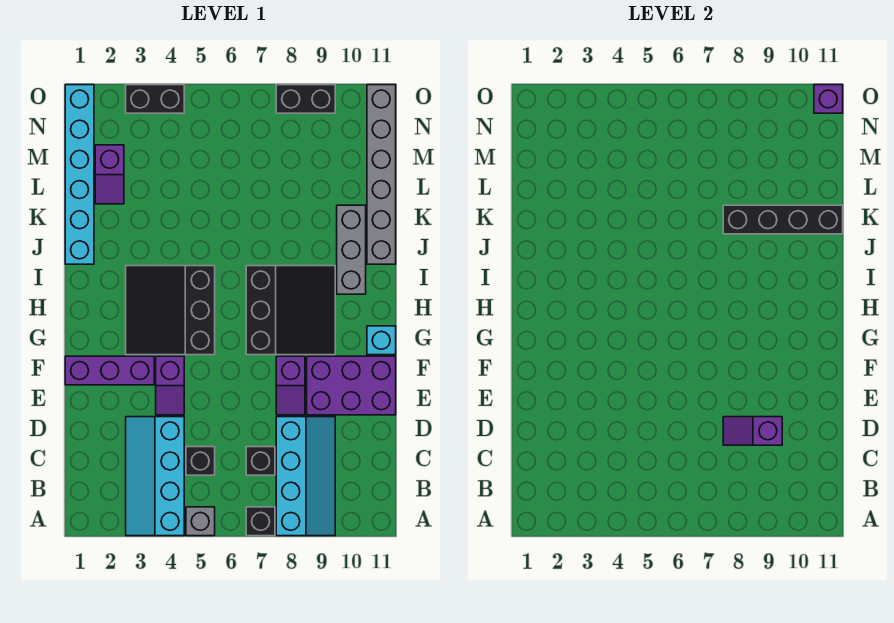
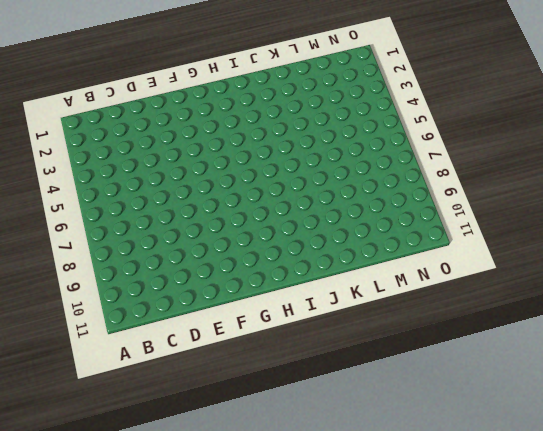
none -> cyan slope A3:D4 level 1 top 4
none -> grey brick A5 level 1
none -> black brick A7 level 1

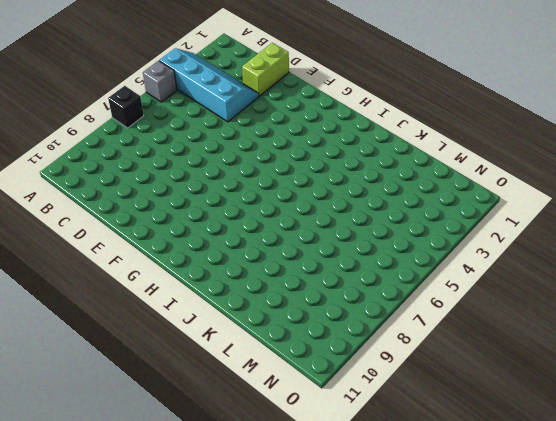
lime brick D1:D2 level 1 -> none
none -> cyan slope A8:D9 level 1 top 8
none -> black brick C5 level 1
none -> black brick C7 level 1

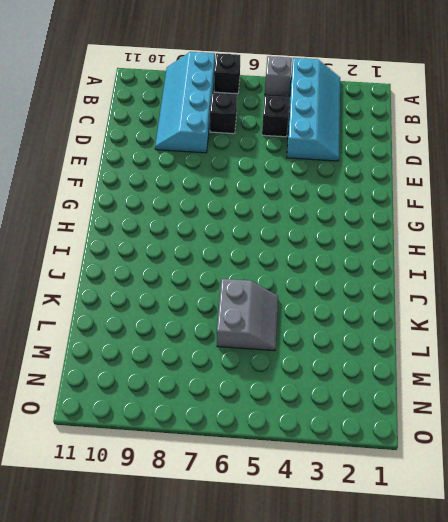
grey slope K5:L6 level 1 top 6 -> none
none -> purple slope E4:F4 level 1 top F
none -> purple slope E8:F8 level 1 top F
none -> purple brick E9:F11 level 1

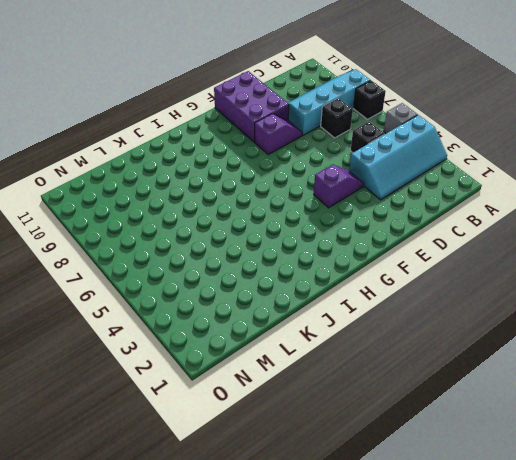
none -> purple brick F1:F3 level 1
none -> black slope G3:I5 level 1 top 5
none -> black slope G7:I9 level 1 top 7

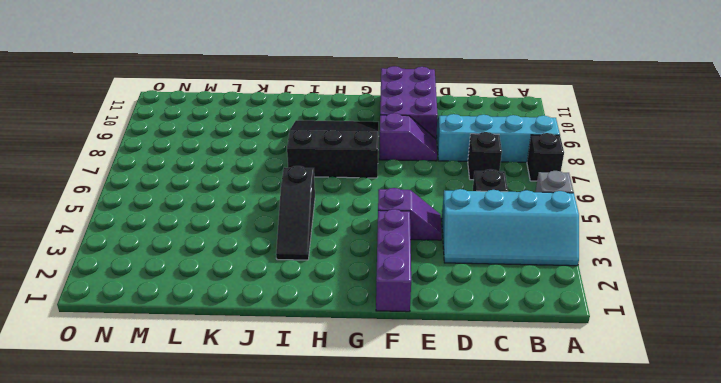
black slope I3:I5 level 1 top 5 -> black slope G3:I5 level 1 top 5
none -> cyan brick G11 level 1
none -> grey brick I10:K10 level 1
none -> cyan brick J1:O1 level 1

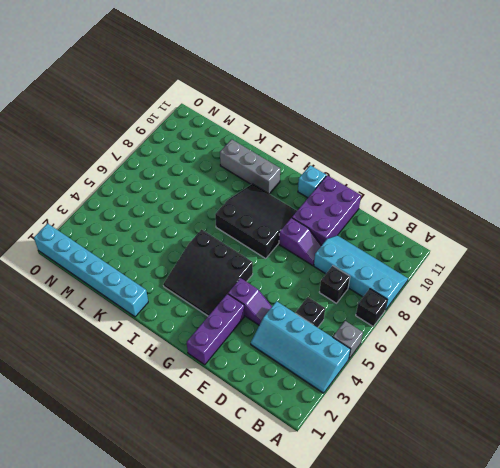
none -> grey brick J11:O11 level 1
none -> purple slope L2:M2 level 1 top M
none -> black brick O3:O4 level 1

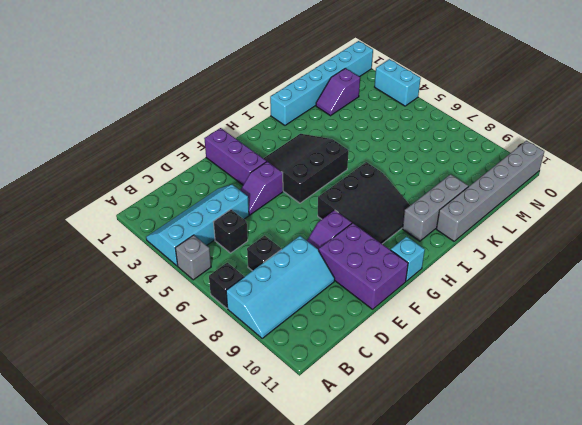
cyan brick O3:O4 level 1 -> black brick O3:O4 level 1
none -> black brick O8:O9 level 1
none -> purple slope D8:D9 level 2 top 9
none -> black brick K8:K11 level 2

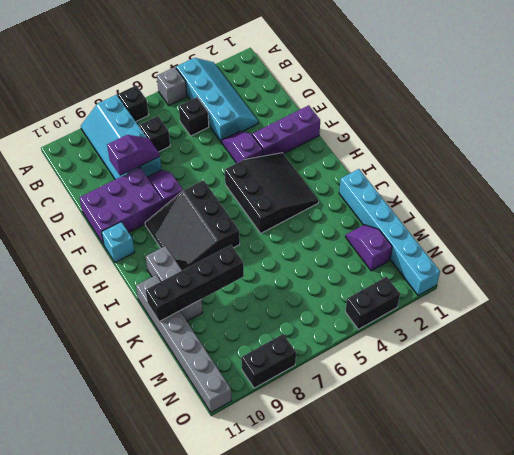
none -> purple brick O11 level 2

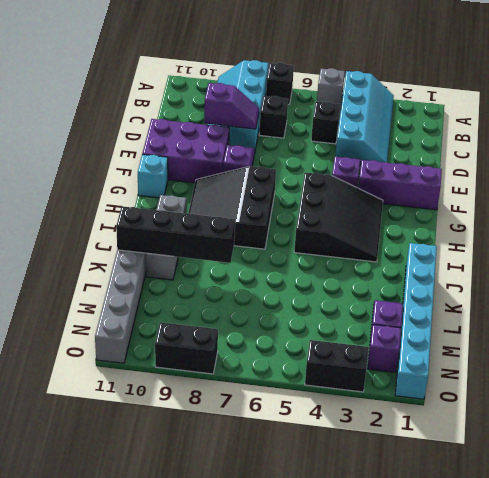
purple brick N2 level 1 -> purple brick O11 level 2

